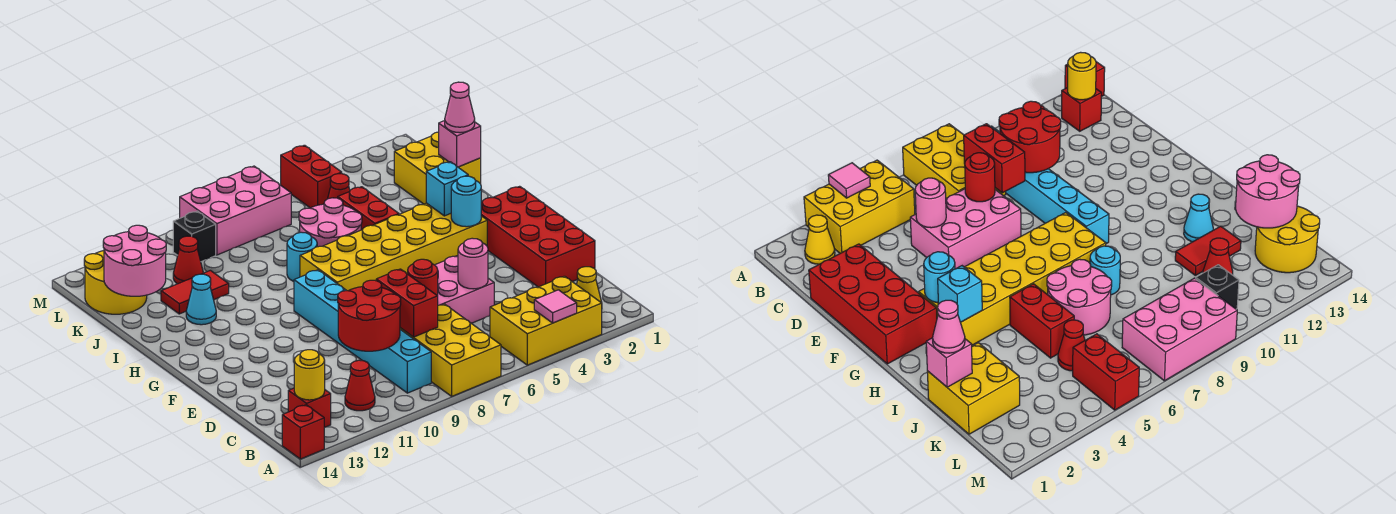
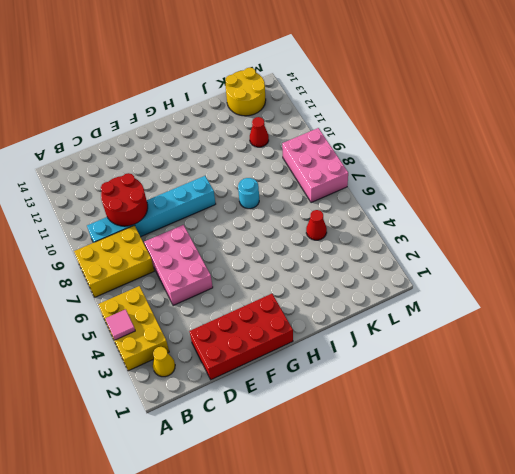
none -> red brick A14 level 1
none -> red cone B11 level 1
none -> red brick B13 level 1
none -> yellow brick G3:H8 level 1

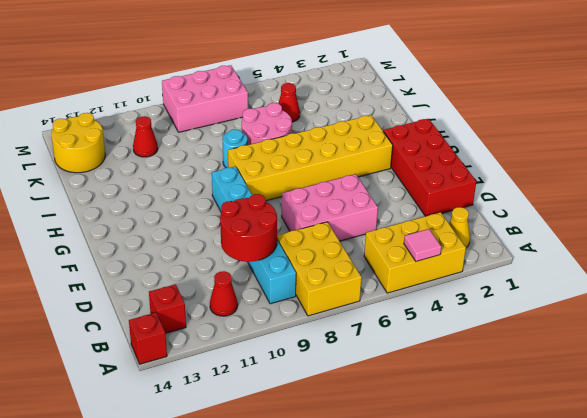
none -> red brick I5:J5 level 1
none -> cyan cone I12 level 1
none -> yellow brick J1:K2 level 1
none -> red tile J11:J12 level 1

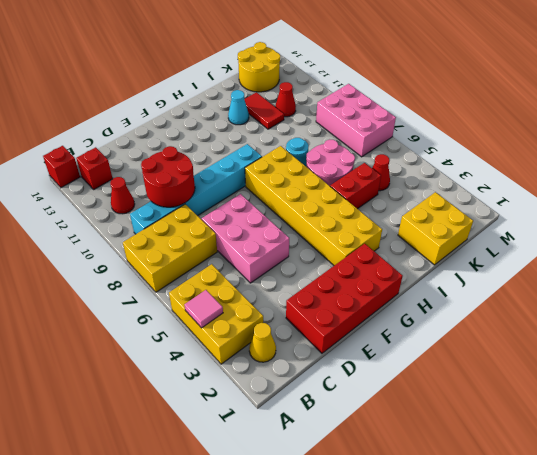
none -> red brick L5:M5 level 1
none -> black brick L10 level 1
none -> yellow round brick B13 level 2
none -> red brick C8:D8 level 2

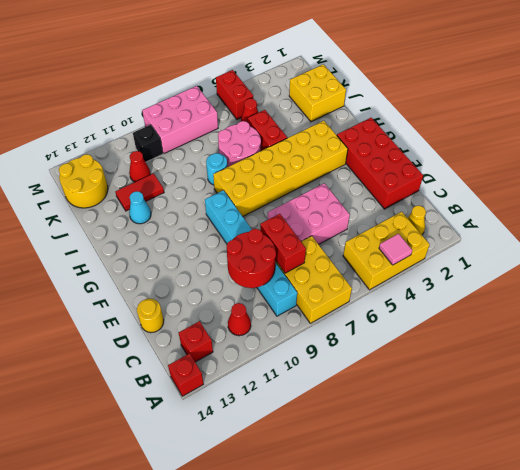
yellow round brick D14 level 1 -> yellow round brick B13 level 2
none -> pink round brick D5 level 2
none -> red round brick D7 level 2
none -> cyan round brick G3 level 2
none -> cyan brick H3 level 2

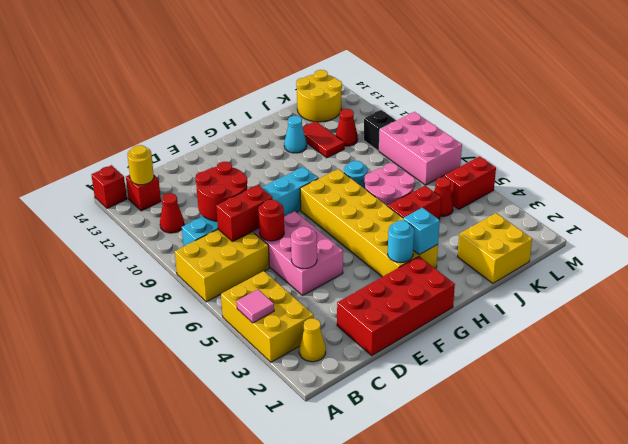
none -> pink brick J1 level 2
none -> pink round brick J13:K14 level 2
none -> pink cone J1 level 3

